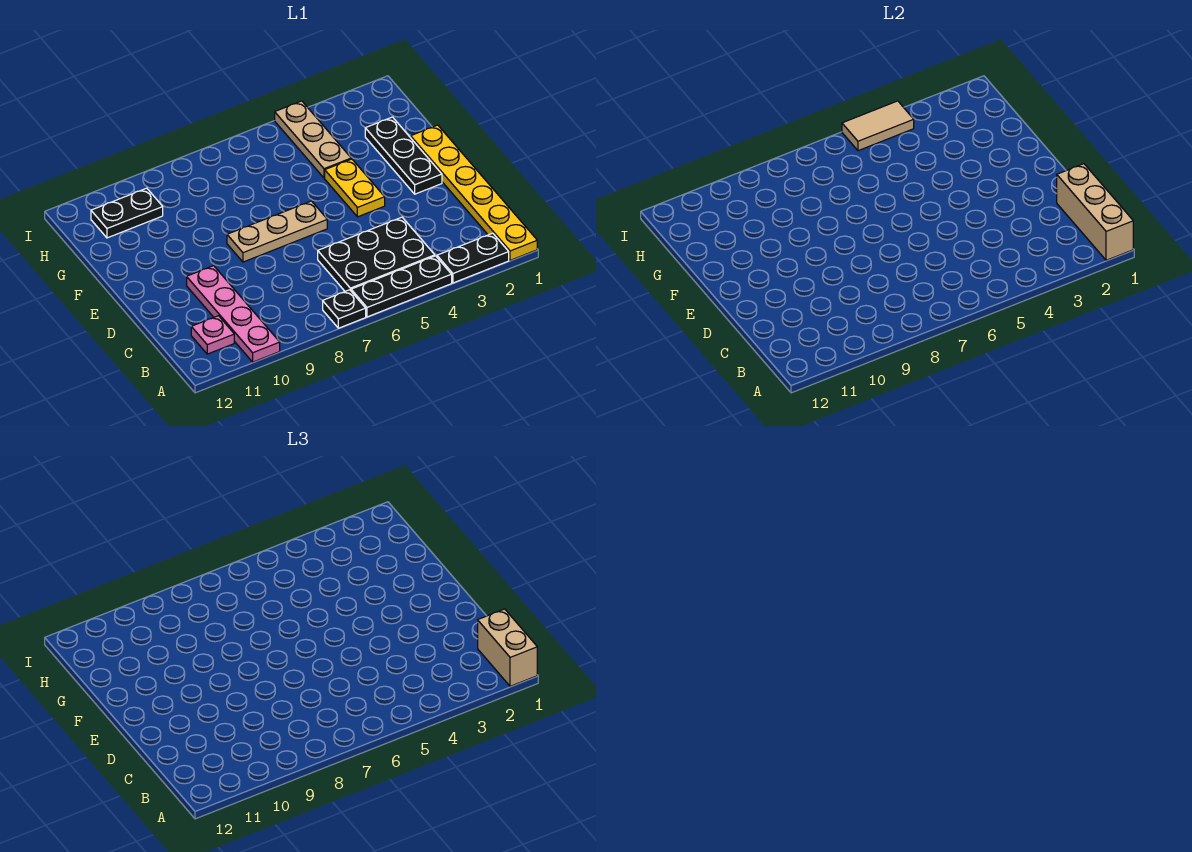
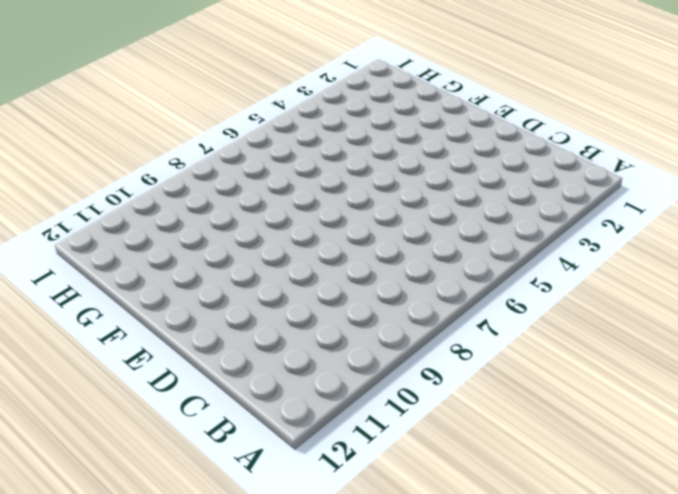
none -> yellow plate A1:F1 level 1
none -> black plate A2:A3 level 1
none -> black plate A4:A6 level 1

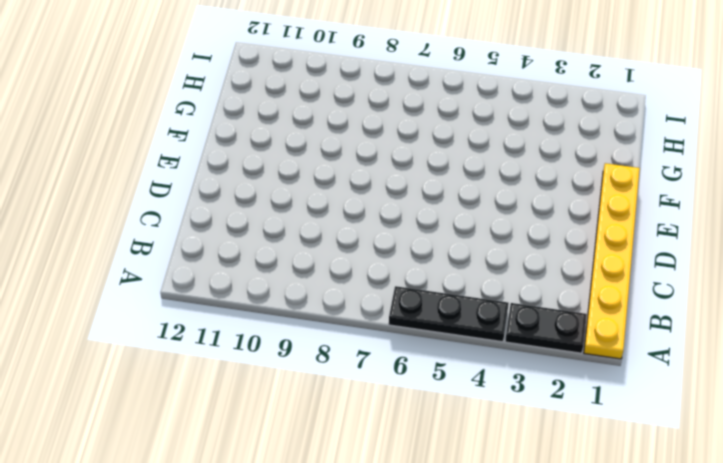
none -> black plate A7 level 1
none -> pink plate A10:D10 level 1
none -> black plate B4:C6 level 1

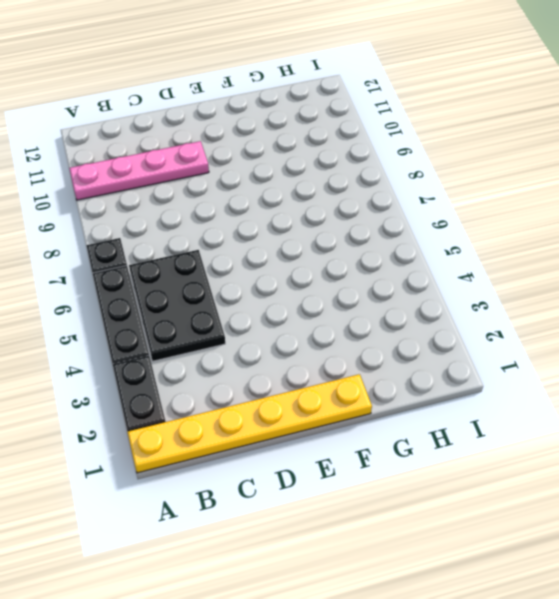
none -> pink plate B11 level 1
none -> black plate E2:G2 level 1
none -> yellow plate E4:F4 level 1

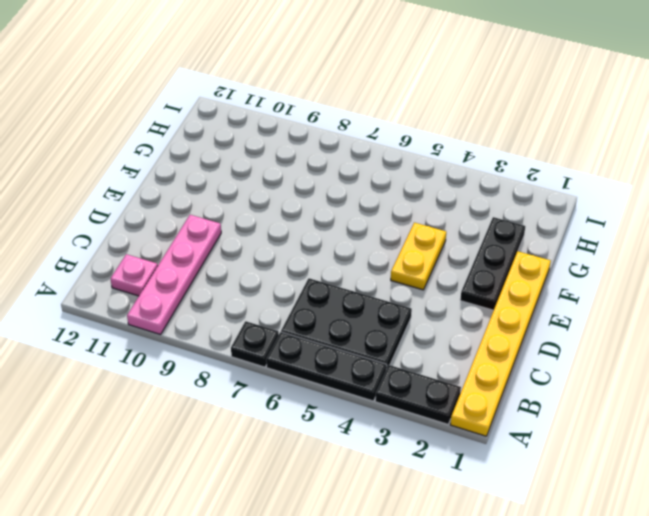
none -> tan plate E6:E8 level 1
none -> tan plate G4:I4 level 1
none -> black plate H10:H11 level 1

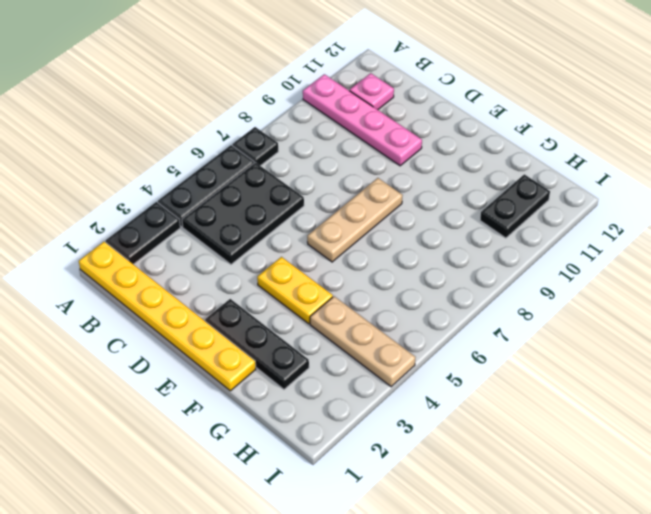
none -> tan brick A1:C1 level 2
none -> tan tile I4:I5 level 2
none -> tan brick A1:B1 level 3

